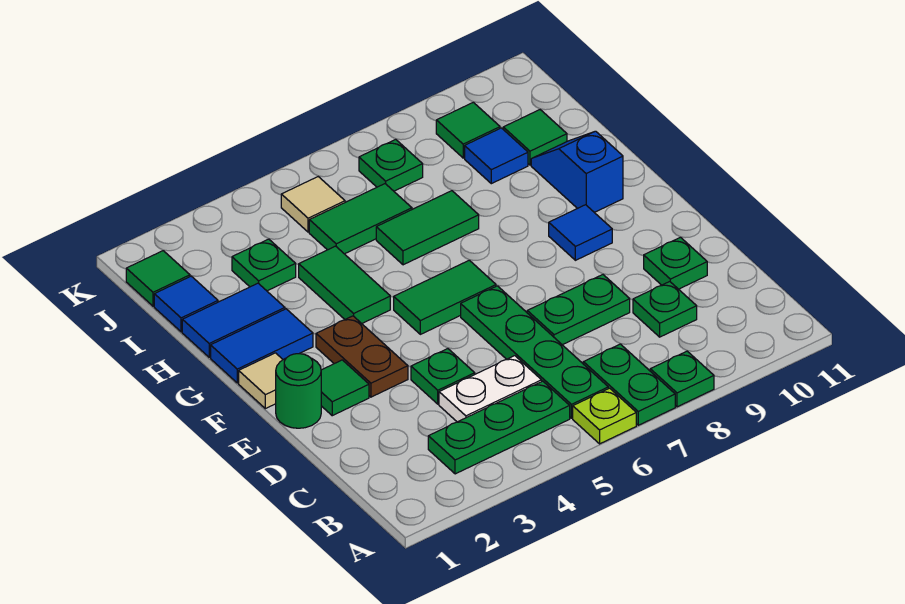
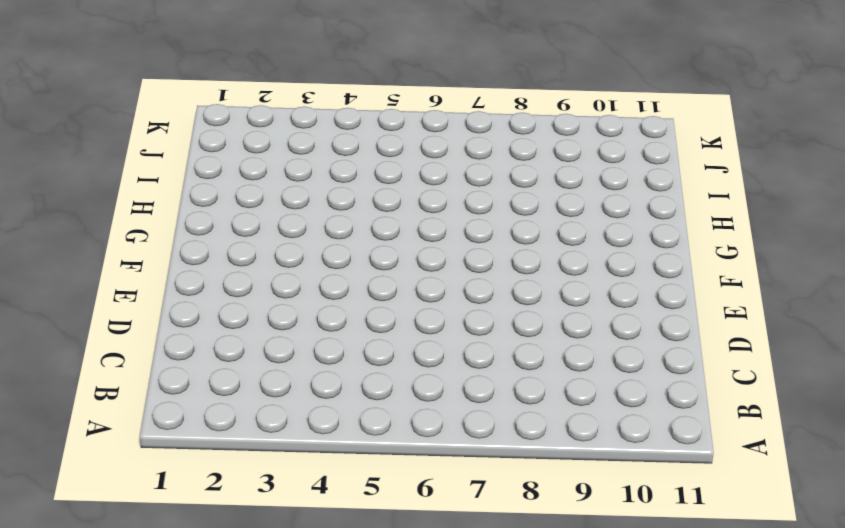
none -> lime plate A6 level 1
none -> green plate A7:B7 level 1
none -> green plate A8 level 1
none -> green plate B3:B5 level 1

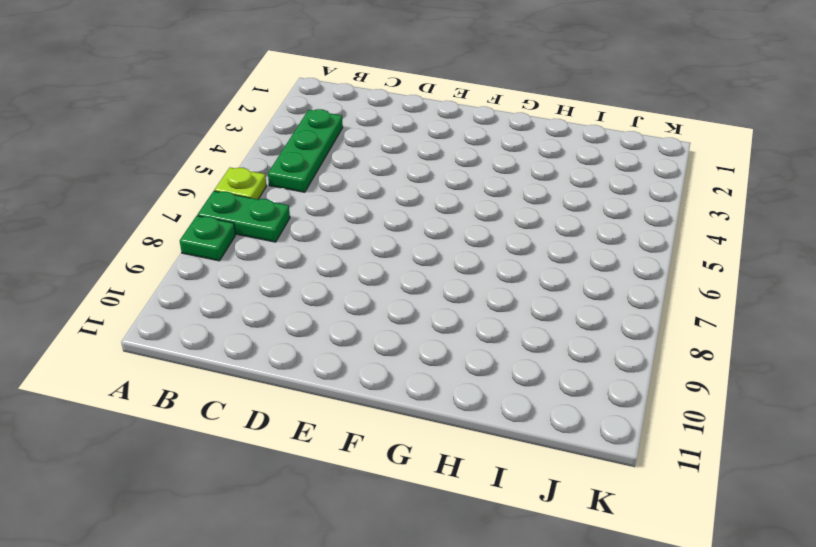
none -> green plate B6:E6 level 1
none -> white plate C4:C5 level 1
none -> green plate C9 level 1
none -> green plate D4 level 1

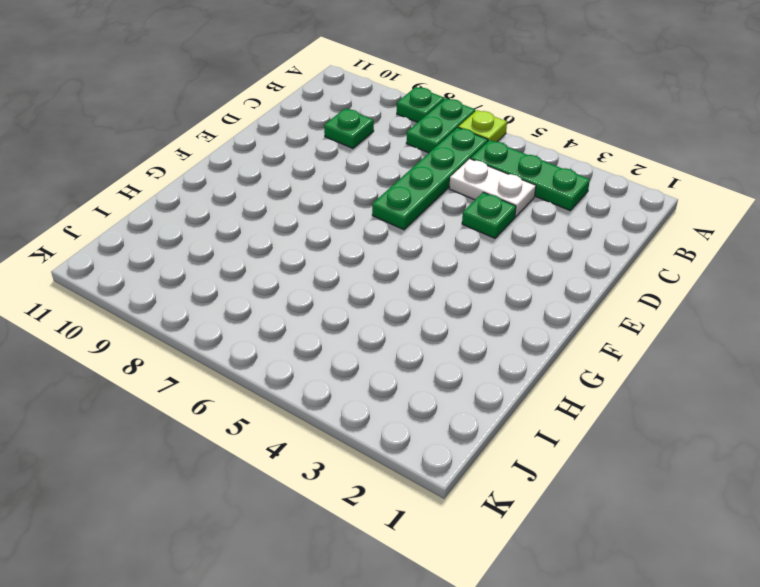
none -> green plate D7:D8 level 1
none -> green plate D10 level 1
none -> green round brick E1 level 1
none -> green tile E2 level 1

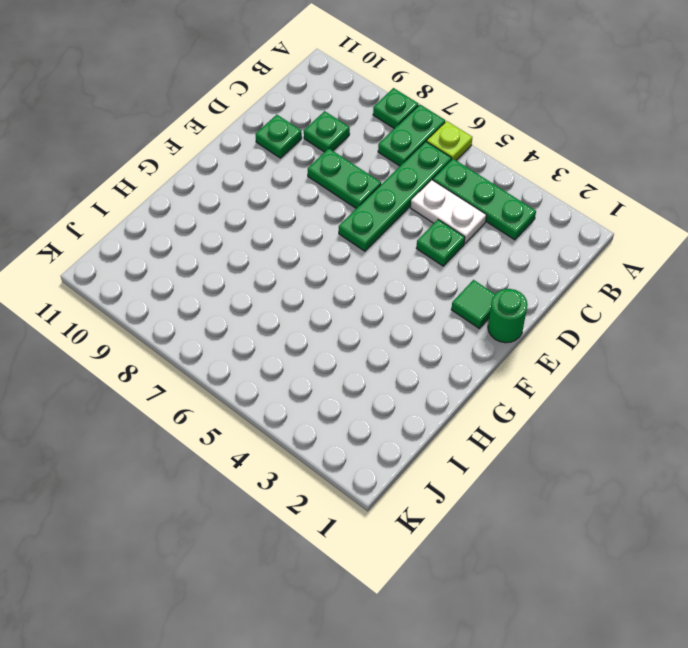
none -> brown plate E3:F3 level 1
none -> tan tile F1 level 1
none -> green tile F5:F6 level 1
none -> blue tile F9 level 1

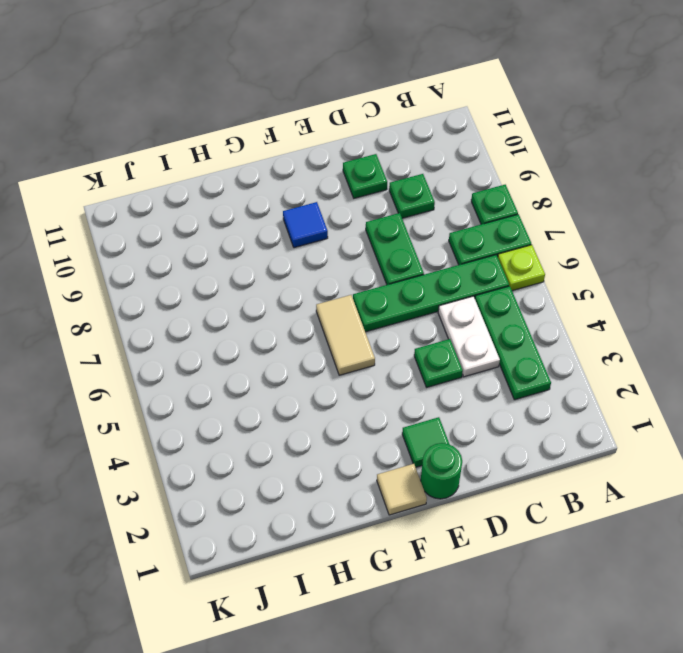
tan tile F5:F6 level 1 -> green tile F5:F6 level 1
none -> brown plate E3:F3 level 1
none -> blue tile G1:G2 level 1
none -> green tile G4:H4 level 1
none -> blue slope G10:H10 level 1 top G

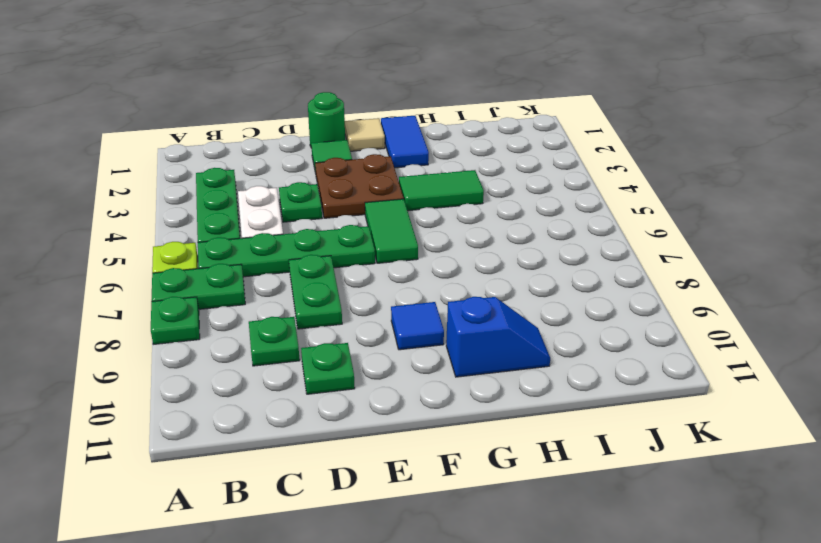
brown plate E3:F4 level 1 -> brown plate E3:F3 level 1
none -> blue tile H1:H2 level 1
none -> green tile H6:H7 level 1
none -> blue tile I1 level 1
none -> green plate I3 level 1

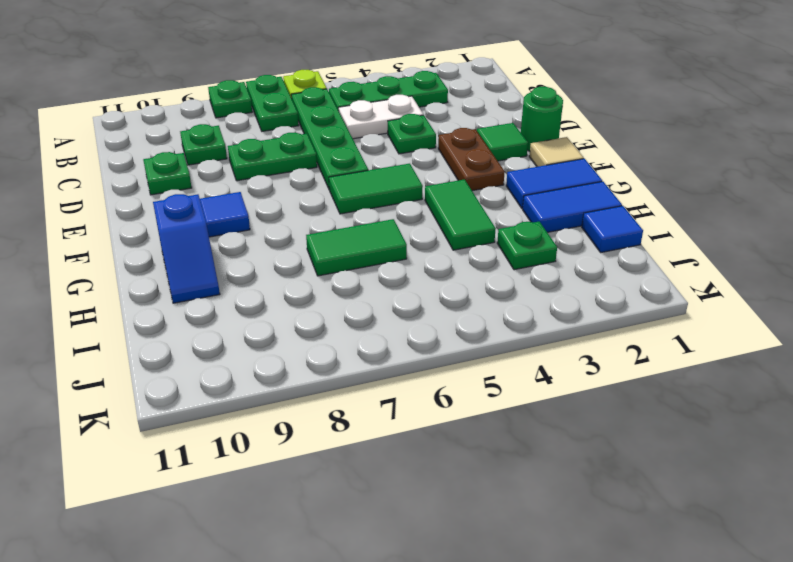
none -> green tile I5:I6 level 1
none -> blue tile I9 level 1
none -> green tile I10 level 1
none -> green tile J1 level 1

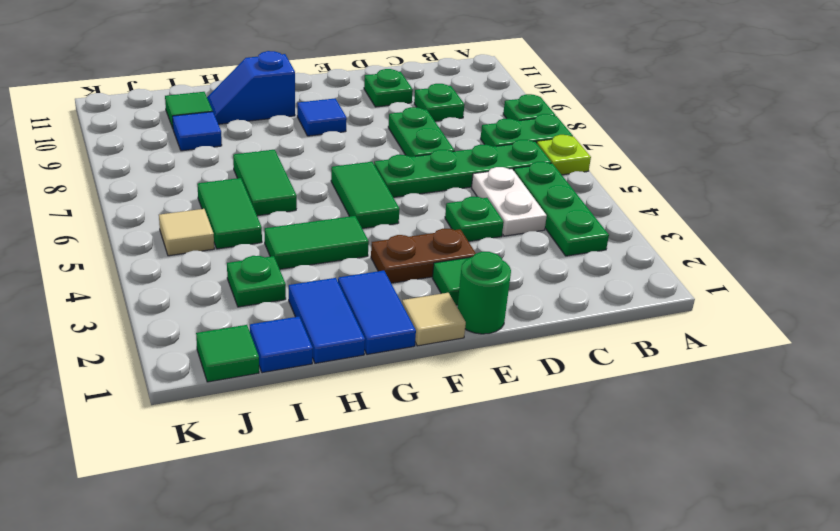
none -> green plate J7 level 1
none -> green tile J9 level 1

